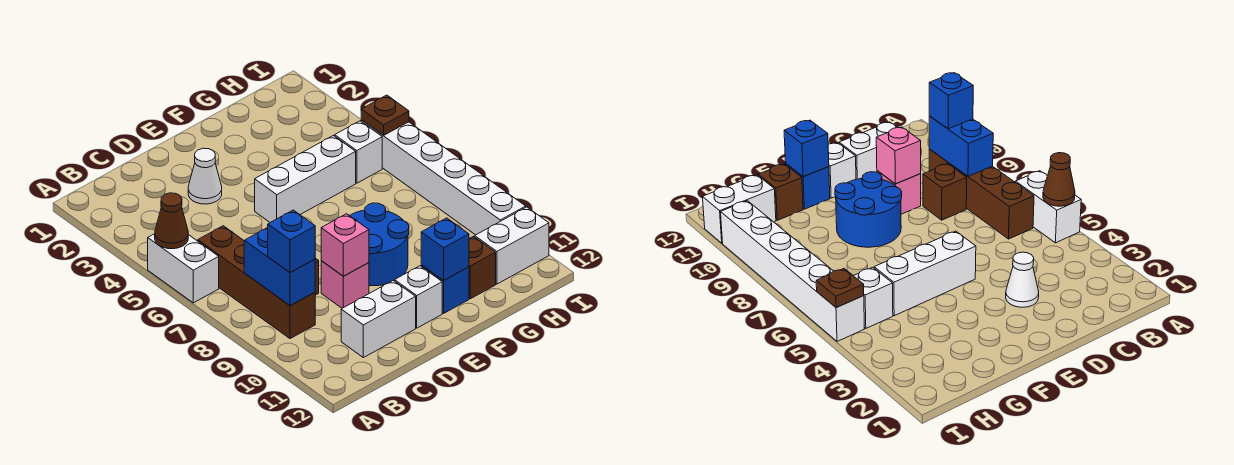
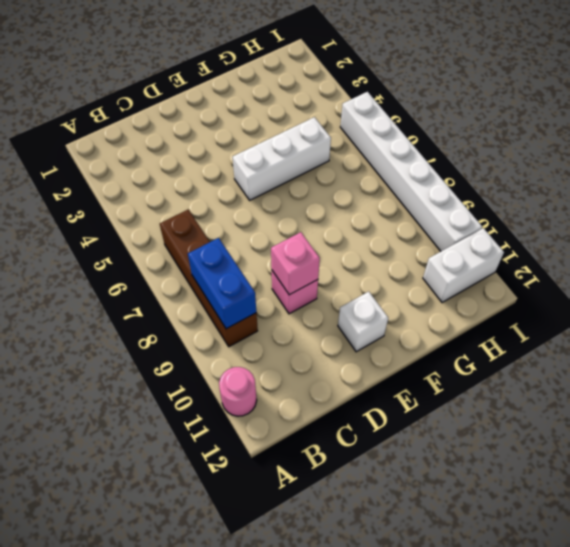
pink round brick A11 level 1 -> none
none -> white brick A5:A6 level 1
none -> brown brick C8 level 1
none -> white brick C11:D11 level 1

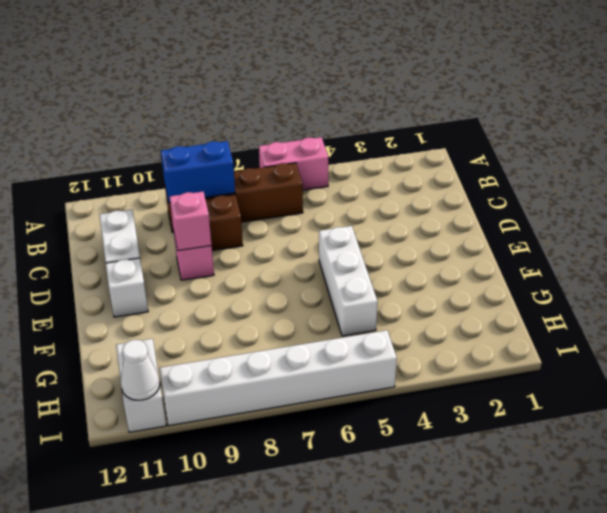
pink brick A5:A6 level 1 -> white brick A5:A6 level 1
white cone I11 level 2 -> white cone D3 level 1
none -> blue round brick E8:F9 level 1
none -> blue brick F11 level 1
none -> brown brick G11 level 1

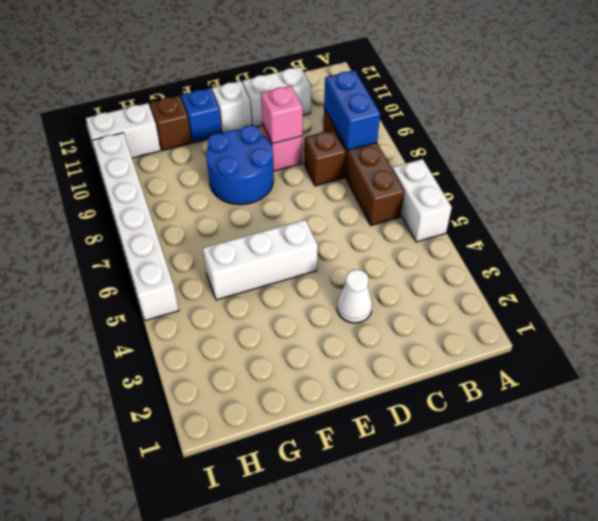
none -> white brick H5 level 1
none -> brown cone A5 level 2
none -> blue brick F11 level 2

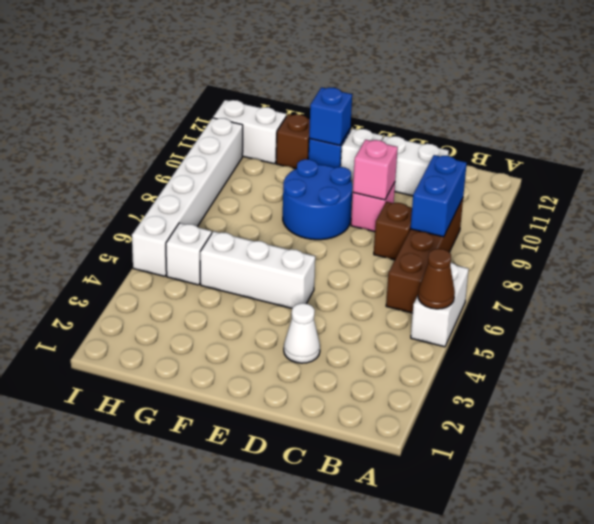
none -> brown plate I5 level 2
none -> blue brick B9 level 3

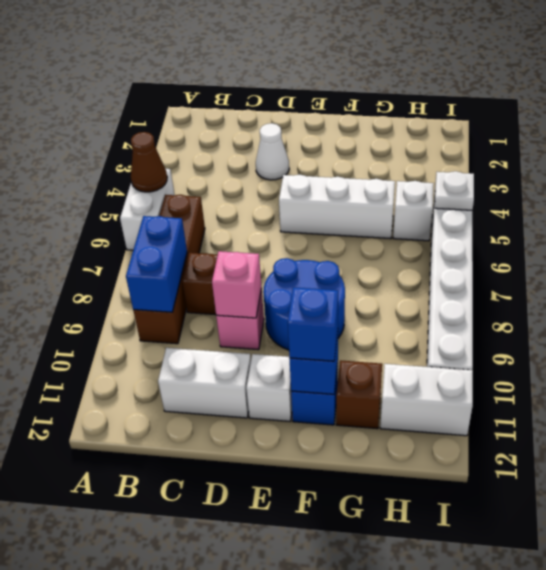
blue brick F11 level 3 -> blue brick B9 level 3
white plate I5 level 2 -> brown plate I5 level 2

